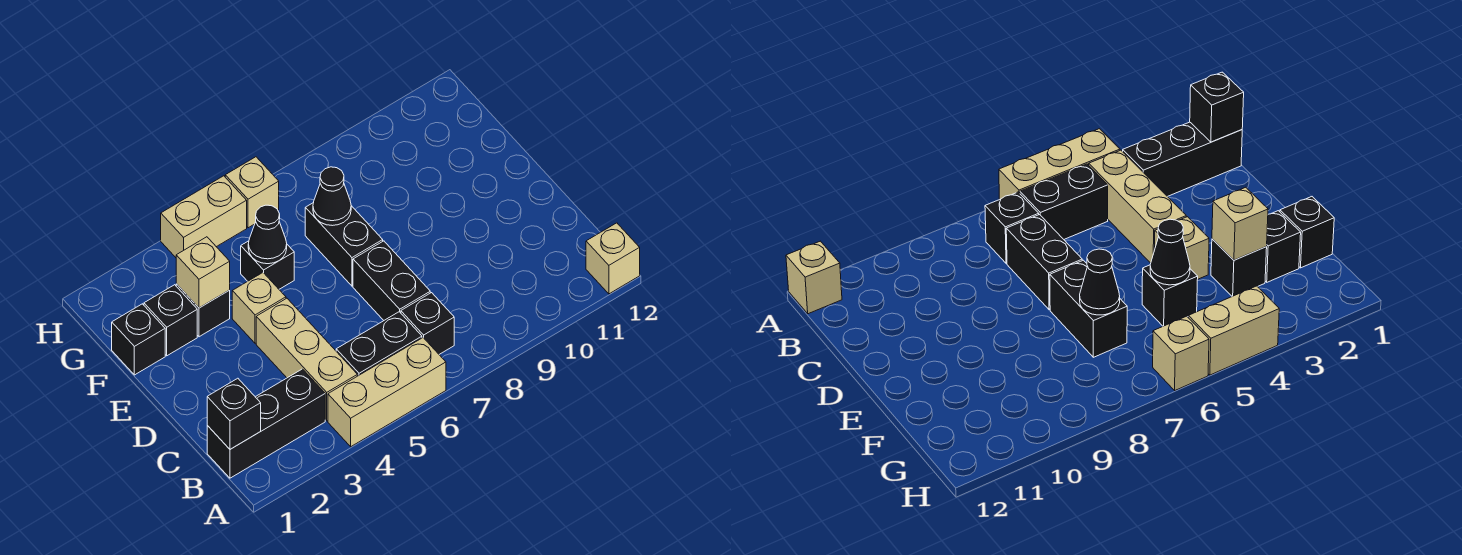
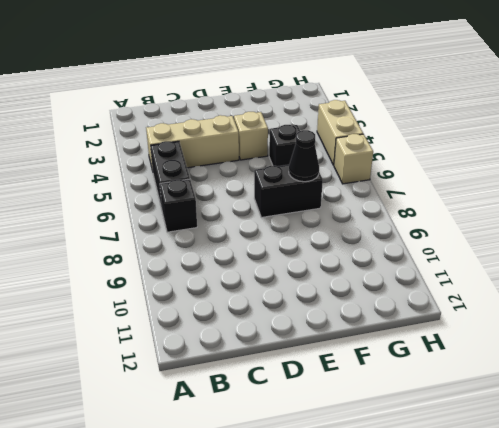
none -> tan brick A4:A6 level 1
none -> tan brick A12 level 1
none -> black brick B1:B3 level 1

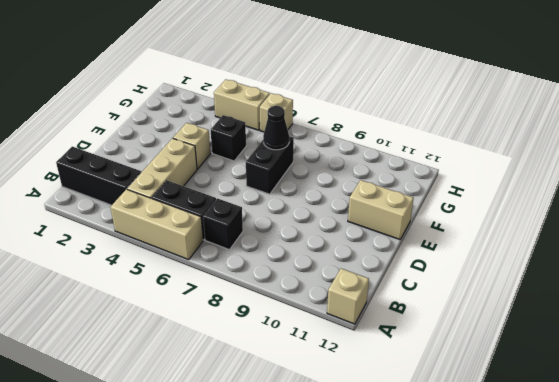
tan brick E11:E12 level 1 -> none
none -> black brick C7:D7 level 1
none -> black brick F1 level 1
none -> black brick F2 level 1

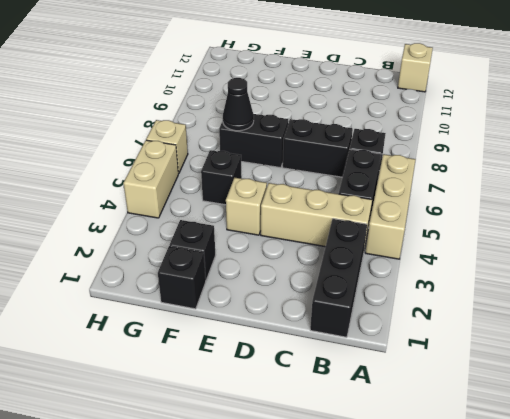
none -> black brick F3 level 1
none -> black brick B1 level 2
none -> tan brick F3 level 2

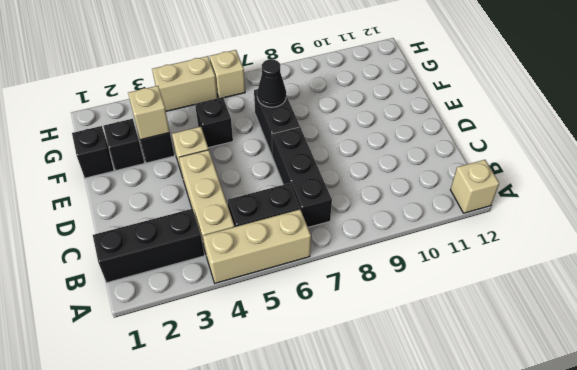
none -> black brick B1 level 2
none -> black cone F5 level 2

